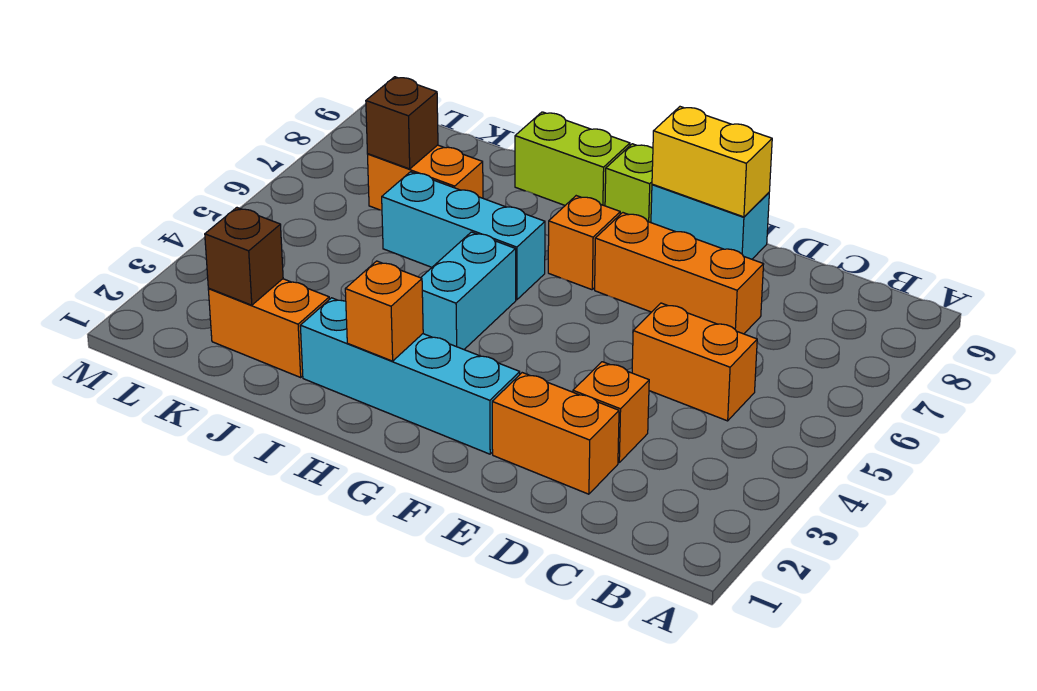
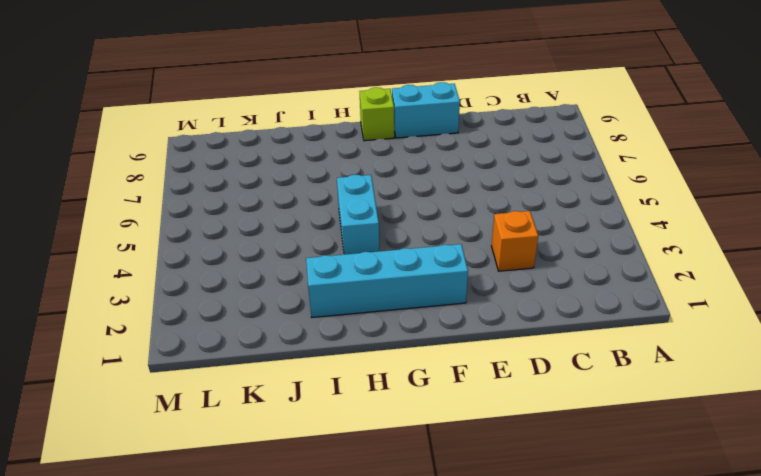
none -> orange brick C5:D5 level 1
none -> orange brick D2:E2 level 1
none -> orange brick D7:F7 level 1

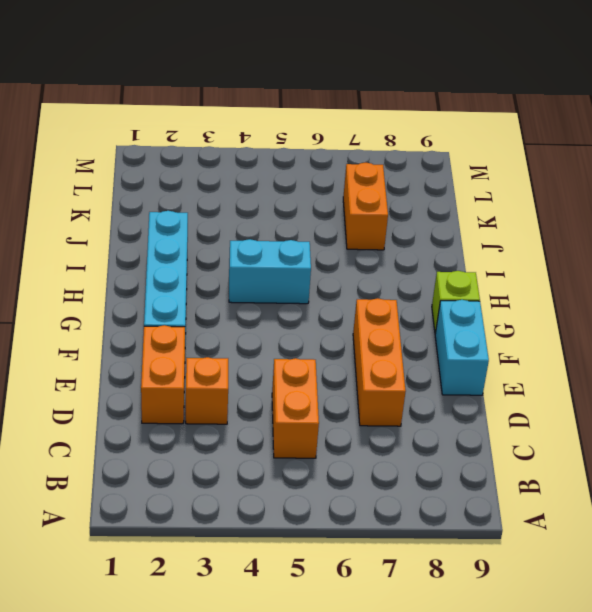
none -> orange brick G7 level 1
none -> cyan brick H6:J6 level 1
none -> lime brick H9:I9 level 1

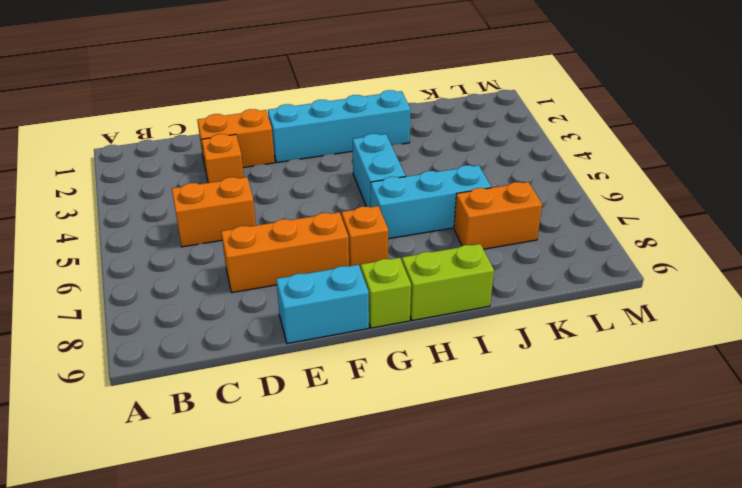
none -> orange brick J2:K2 level 1
none -> yellow brick E9:F9 level 2
none -> orange brick H2 level 2

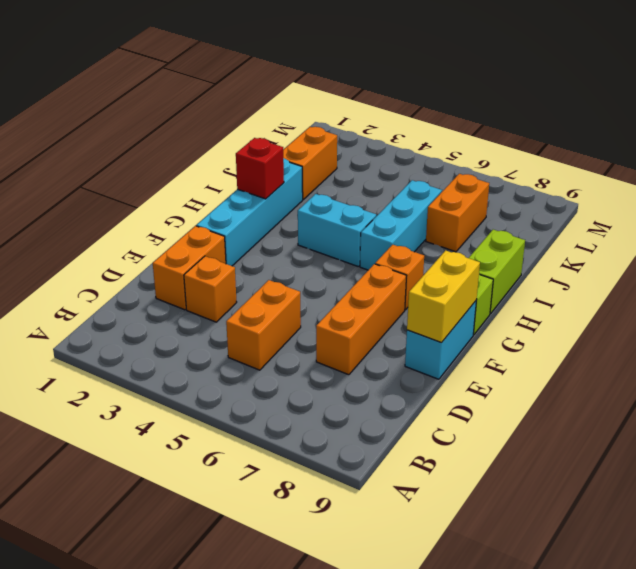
red brick H2 level 2 -> orange brick H2 level 2
none -> brown brick K2 level 2
none -> brown brick K7 level 2

